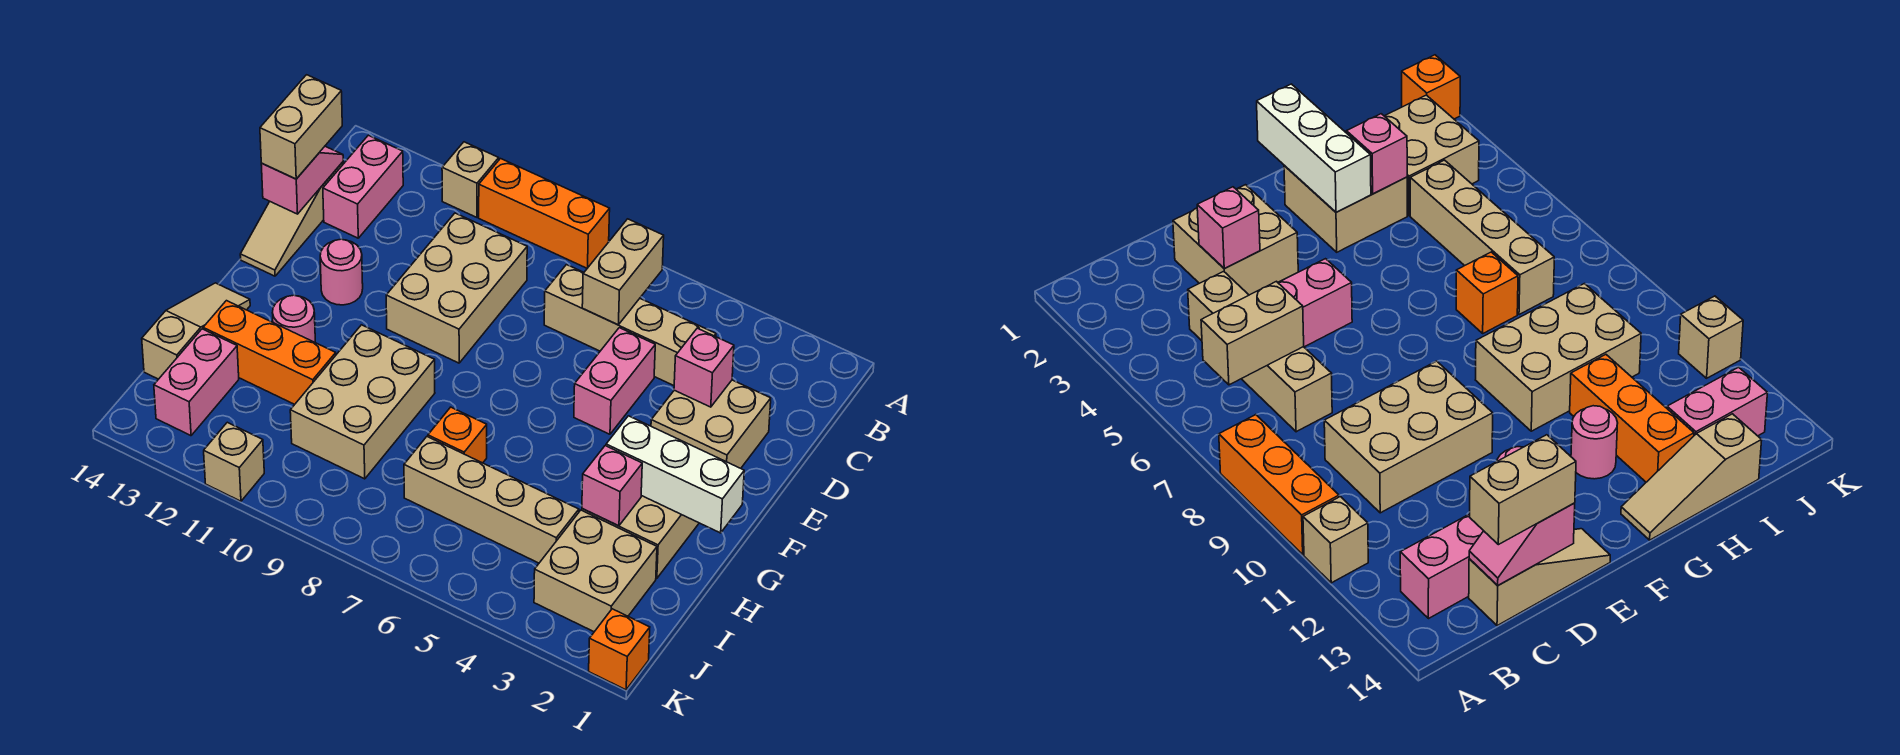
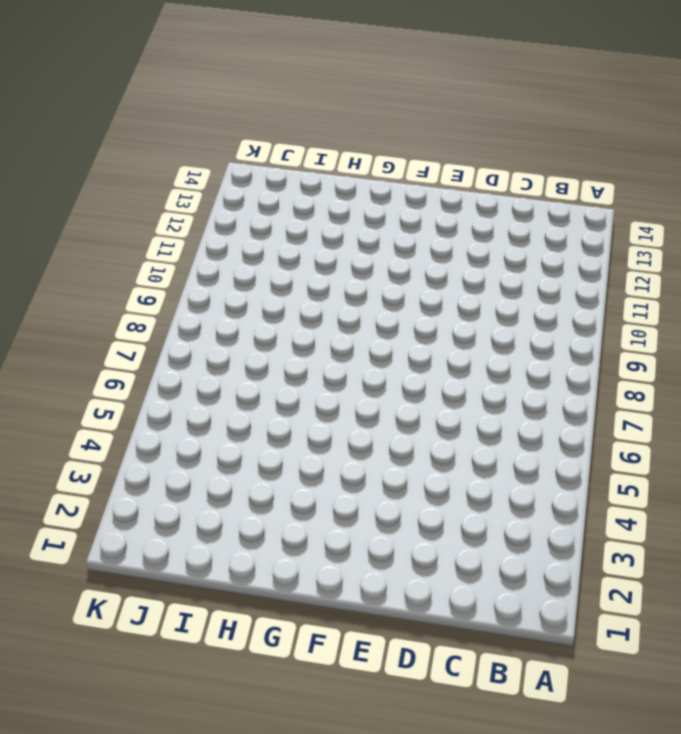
none -> orange brick A8:A10 level 1
none -> tan brick A11 level 1
none -> pink brick B13:C13 level 1

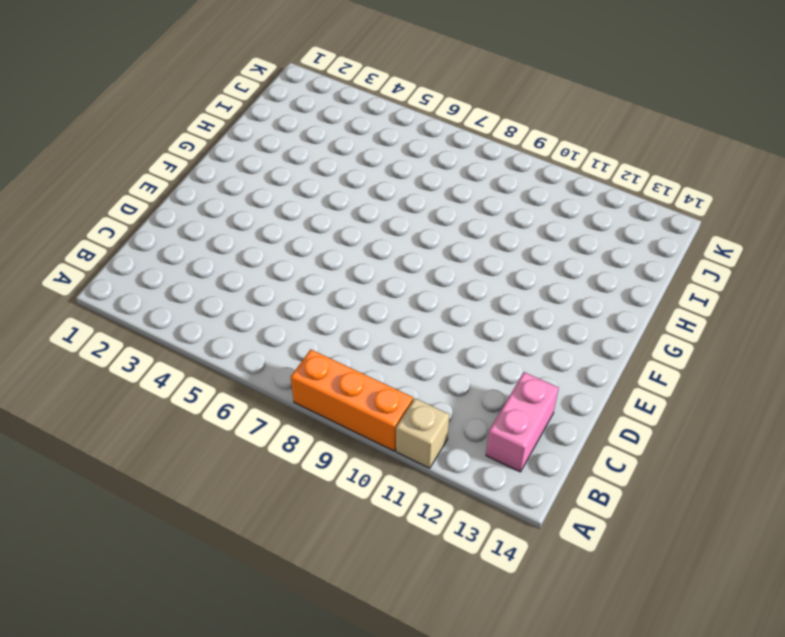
none -> tan brick C4:C7 level 1
none -> tan brick C9:E10 level 1
none -> tan slope C14:E14 level 1 top C

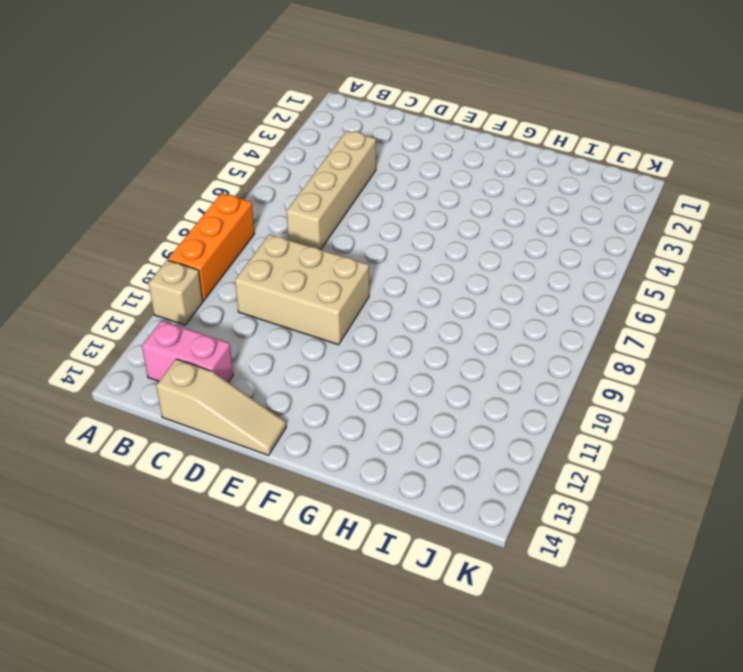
none -> tan brick D2:E3 level 1
none -> pink brick D5:E5 level 1
none -> pink round brick E12 level 1

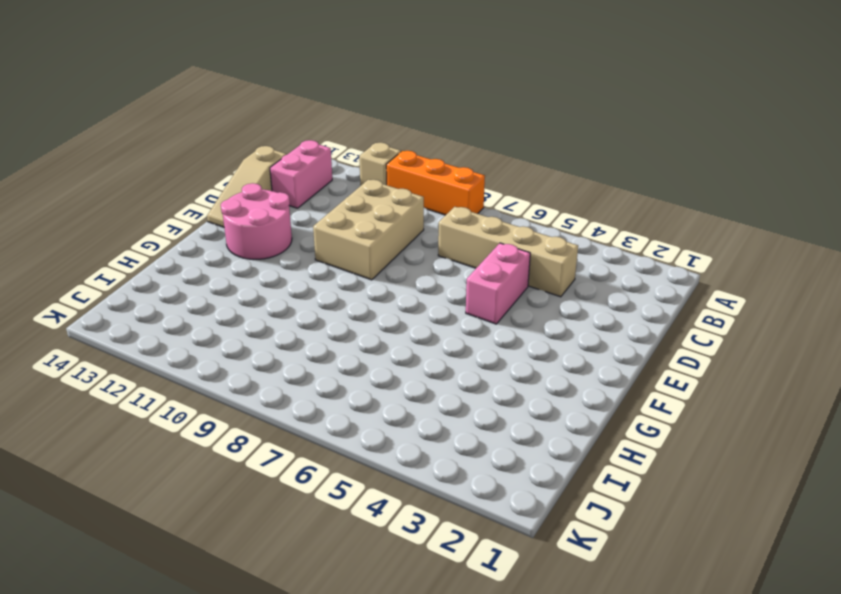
pink round brick E12:F13 level 1 -> pink round brick E12 level 1
none -> tan brick D2:E3 level 1
none -> tan brick G2:H3 level 1
none -> tan brick G9:I10 level 1

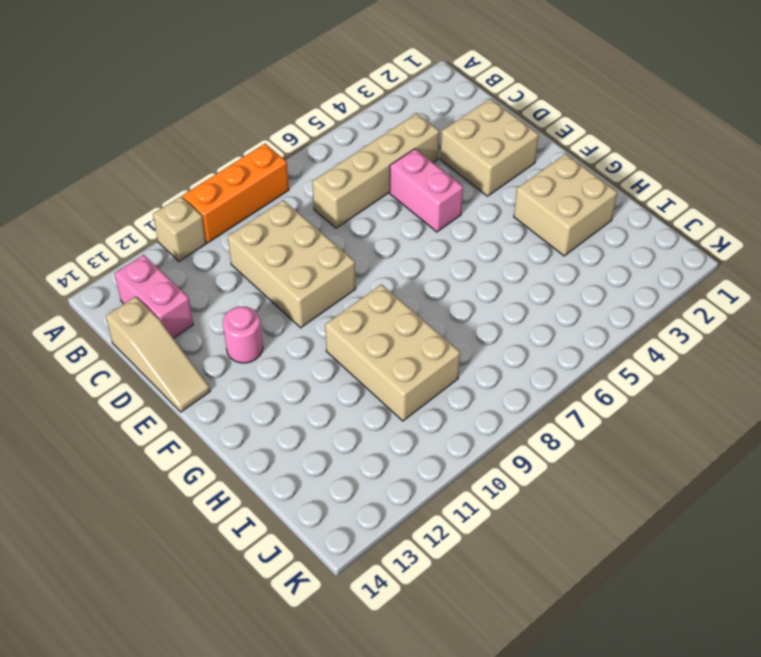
none -> pink round brick G12 level 1
none -> tan slope G14:I14 level 1 top I
none -> orange brick H7 level 1

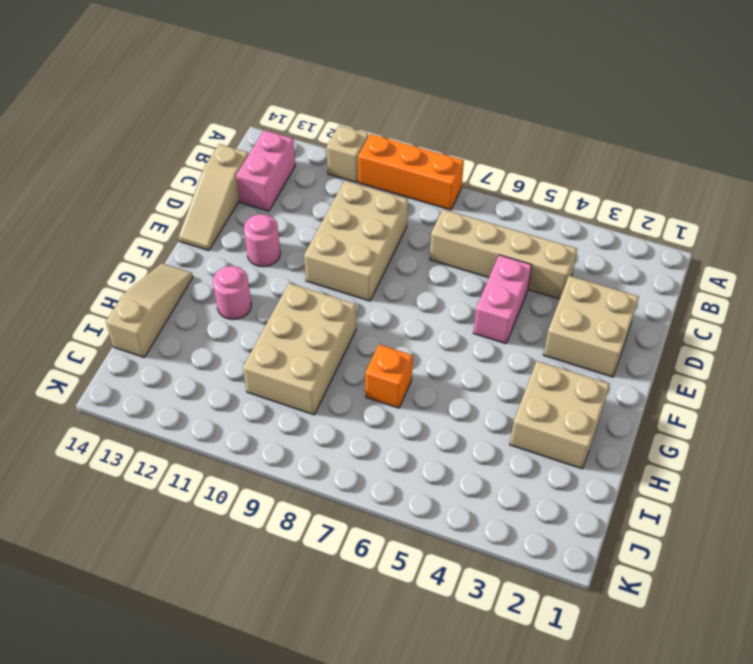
none -> orange brick H11:H13 level 1
none -> tan brick I2:J3 level 1
none -> tan brick I4:I7 level 1

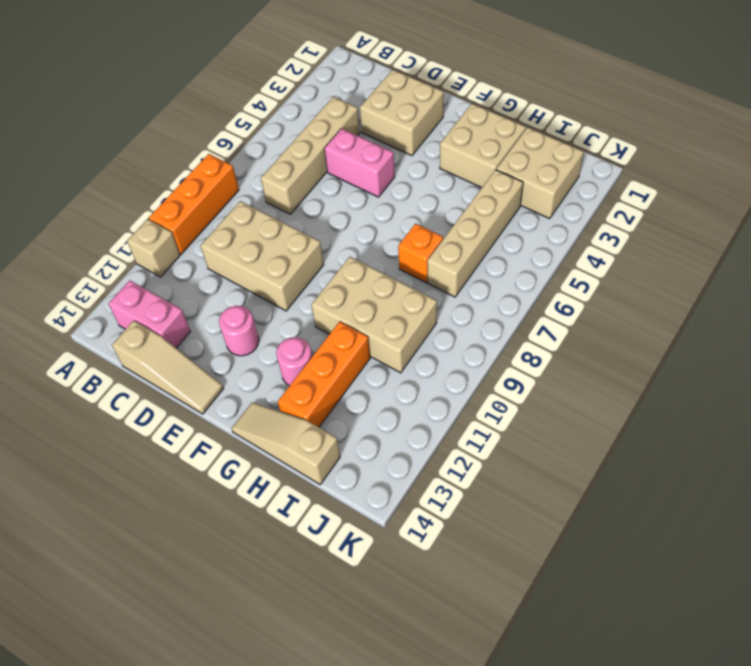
none -> pink brick I13:J13 level 1
none -> orange brick K1 level 1
none -> tan brick K11 level 1

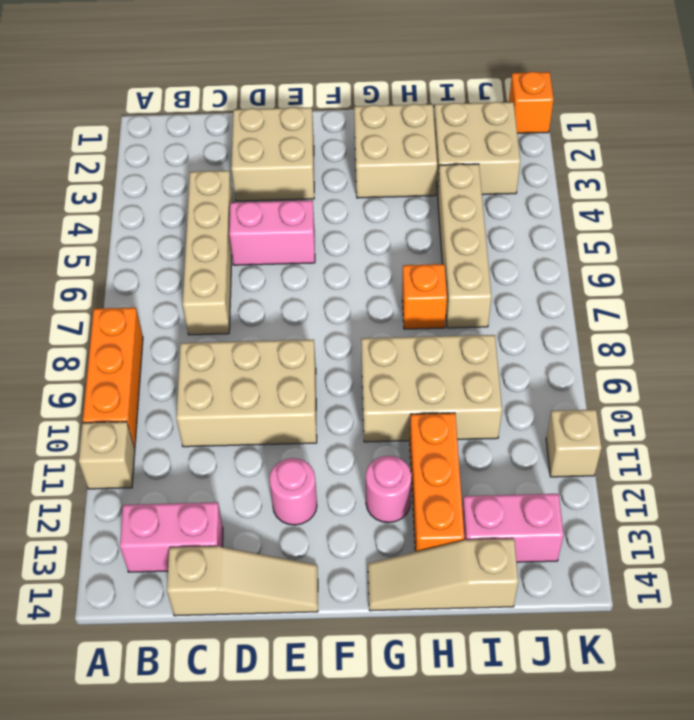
none -> tan brick B6:C6 level 2
none -> pink slope C14:D14 level 2 top D
none -> pink brick D3 level 2

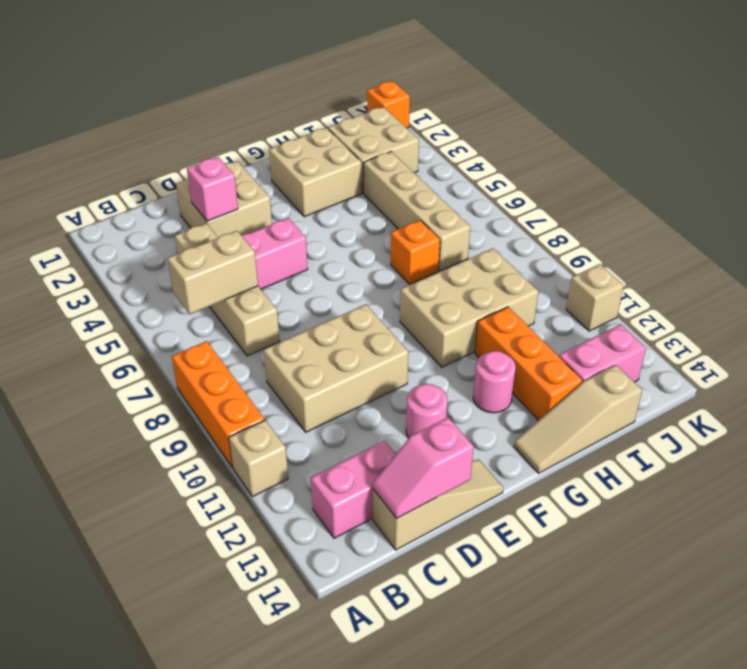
none -> white brick G1:G3 level 2
none -> pink brick H3 level 2
none -> tan brick C14:D14 level 3

